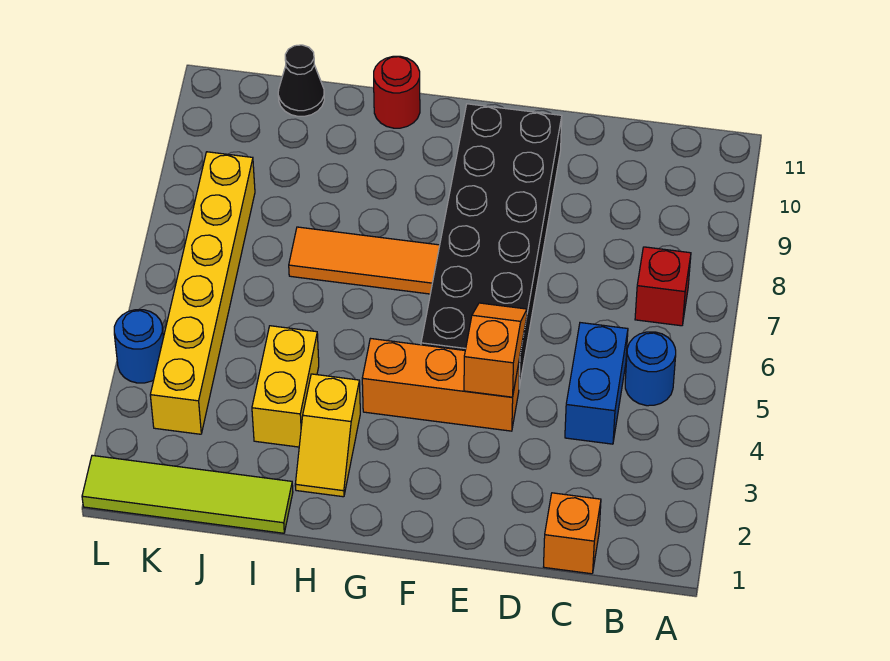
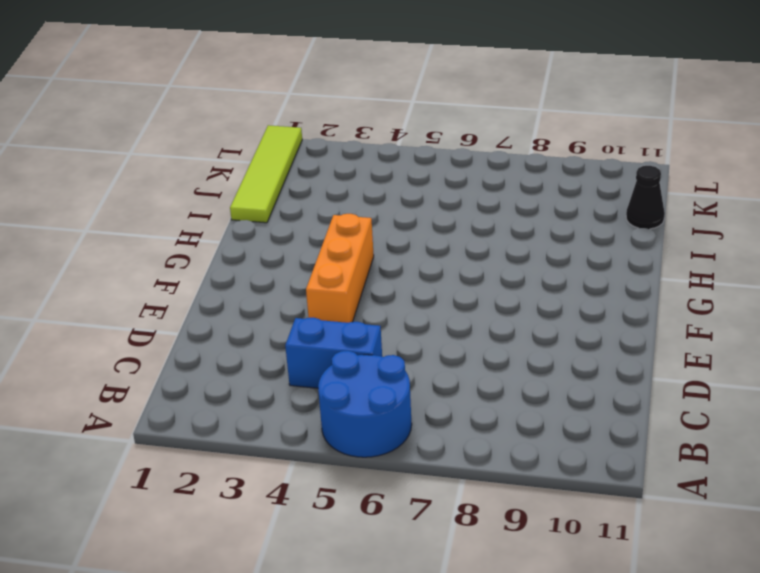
blue round brick A5:B6 level 1 -> blue round brick B5 level 1
none -> red brick B7 level 1
none -> orange brick C1 level 1
none -> black brick E5:F10 level 1

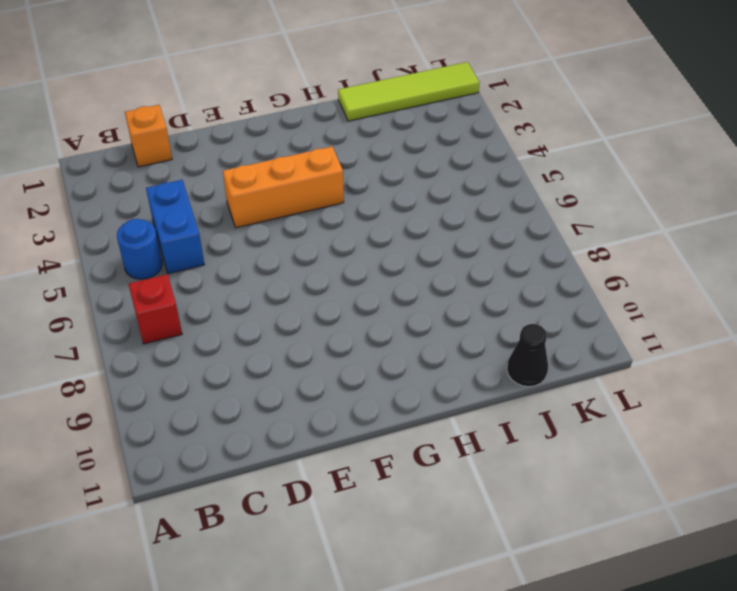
none -> black brick E5:F10 level 1
none -> orange tile G7:I7 level 1
none -> yellow slope H2:H3 level 1 top 3

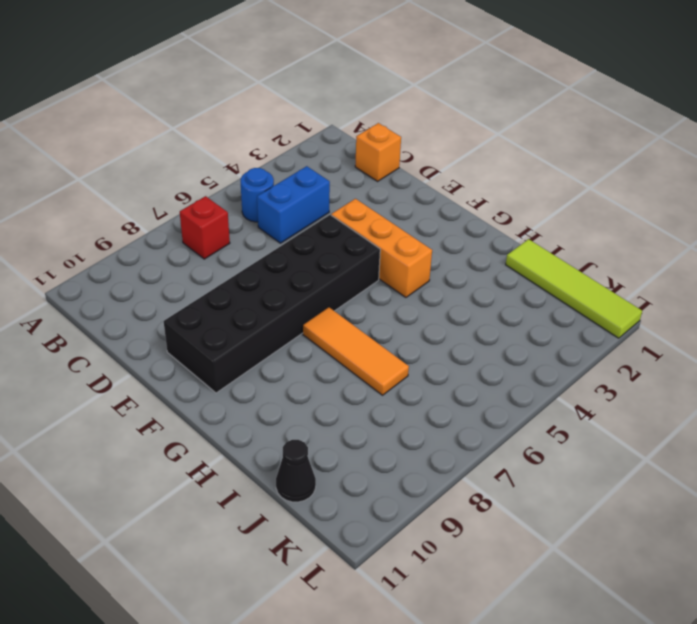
none -> yellow slope H2:H3 level 1 top 3
none -> red round brick H11 level 1
none -> yellow brick I3:I4 level 1

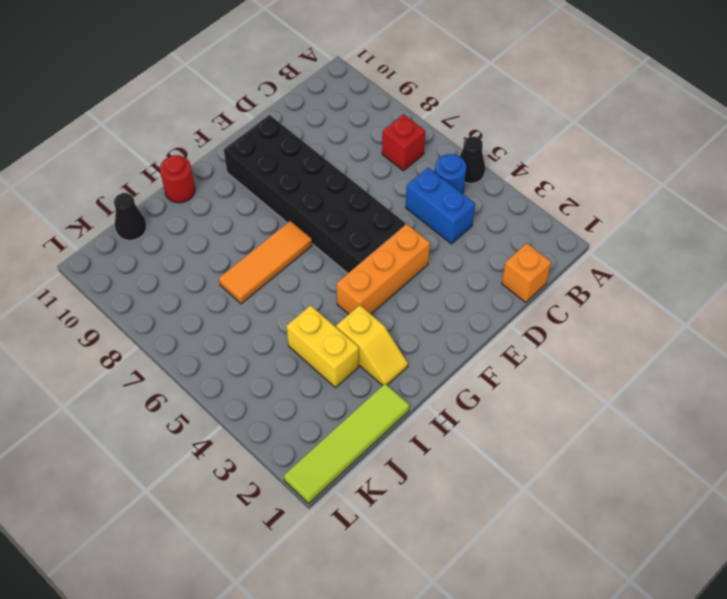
black cone A5 level 1 -> none
none -> yellow brick K3:K8 level 1
none -> blue round brick L4 level 1
none -> orange slope E4:E5 level 2 top 4

